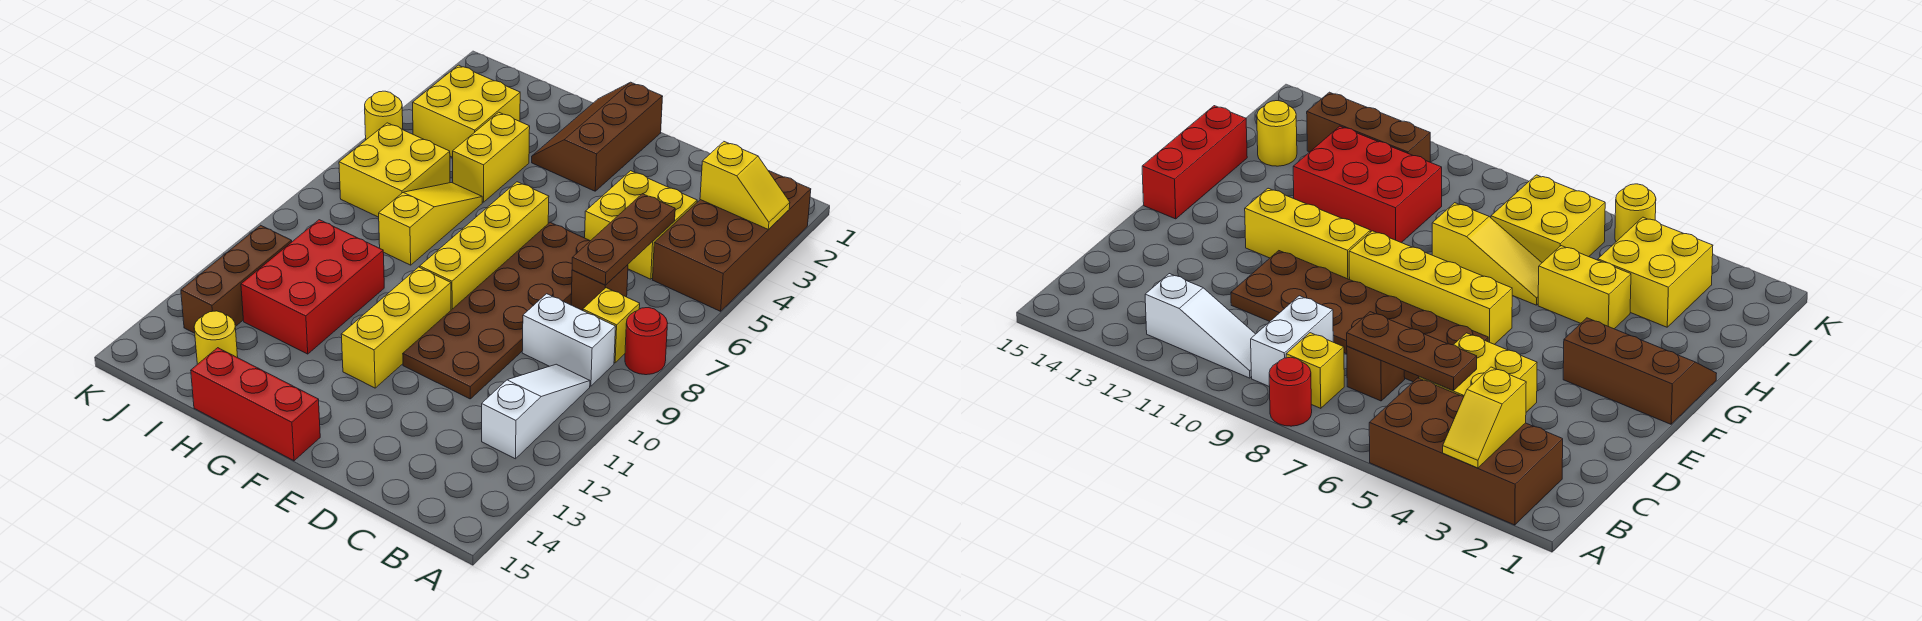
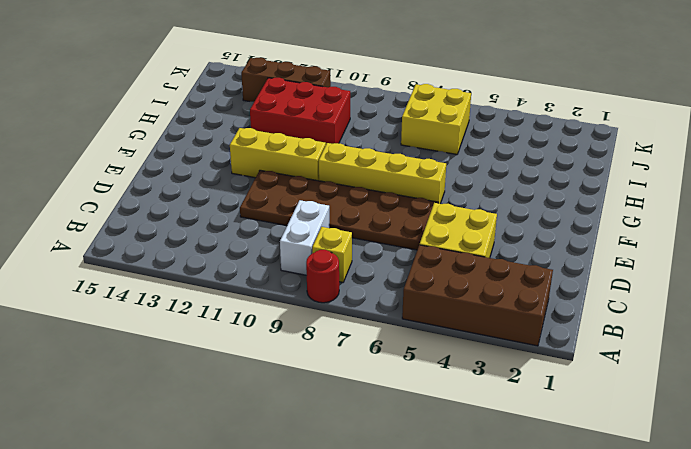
none -> white slope B10:B12 level 1 top 12
none -> brown brick C7 level 1
none -> brown slope F1:G3 level 1 top F

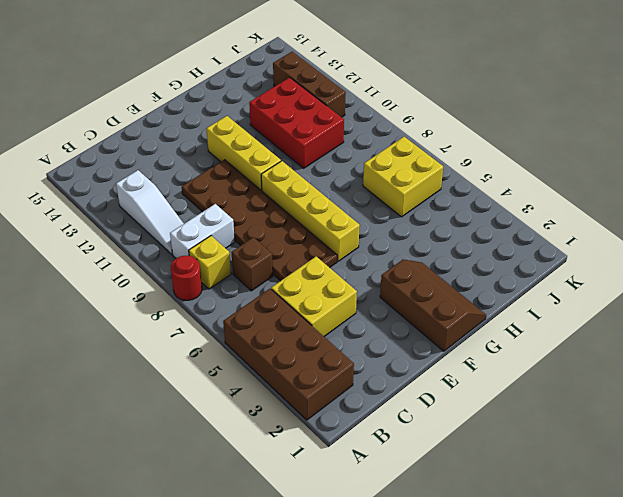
none -> red brick F15:H15 level 1
none -> yellow brick H4:H5 level 1
none -> yellow slope H6:H8 level 1 top 8

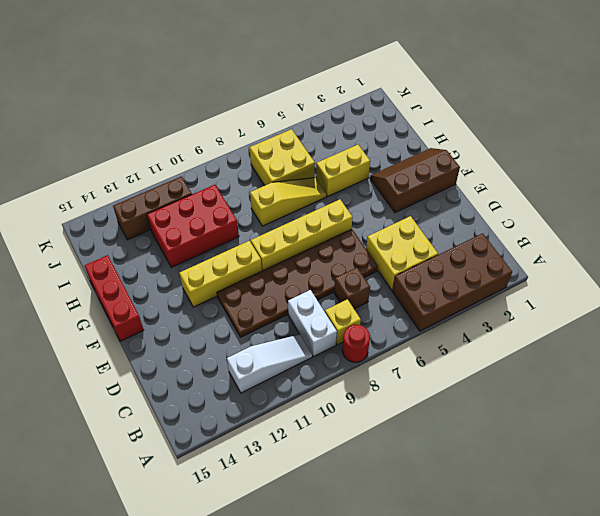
none -> yellow brick I3:J4 level 1
none -> yellow round brick I14 level 1
none -> yellow round brick K5 level 1

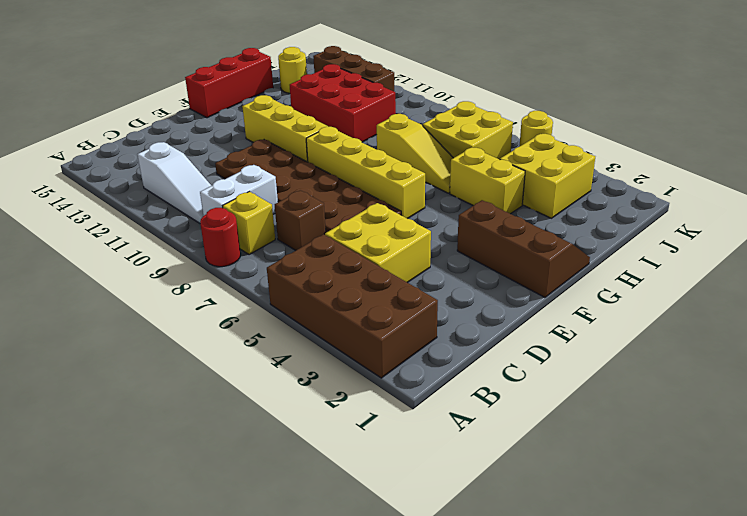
none -> yellow slope A3:B3 level 2 top B
none -> brown plate C5:C7 level 2

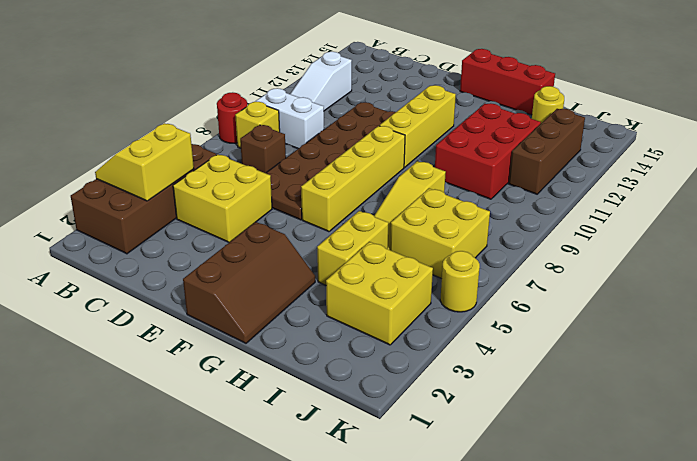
yellow slope A3:B4 level 2 top B -> yellow slope A3:B3 level 2 top B
none -> brown plate C5:C7 level 2

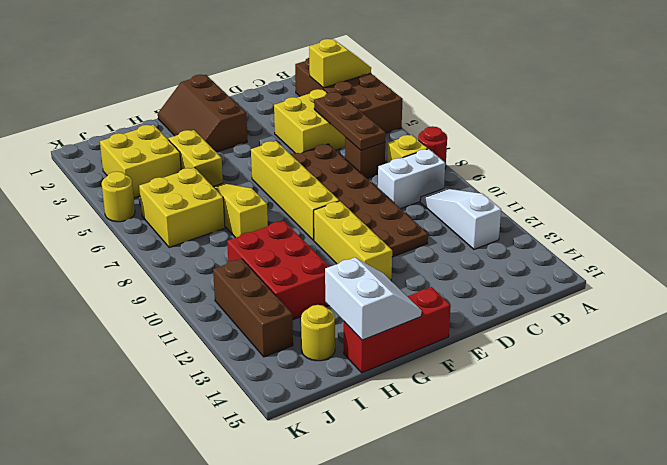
white slope G14:H15 level 2 top H -> none

